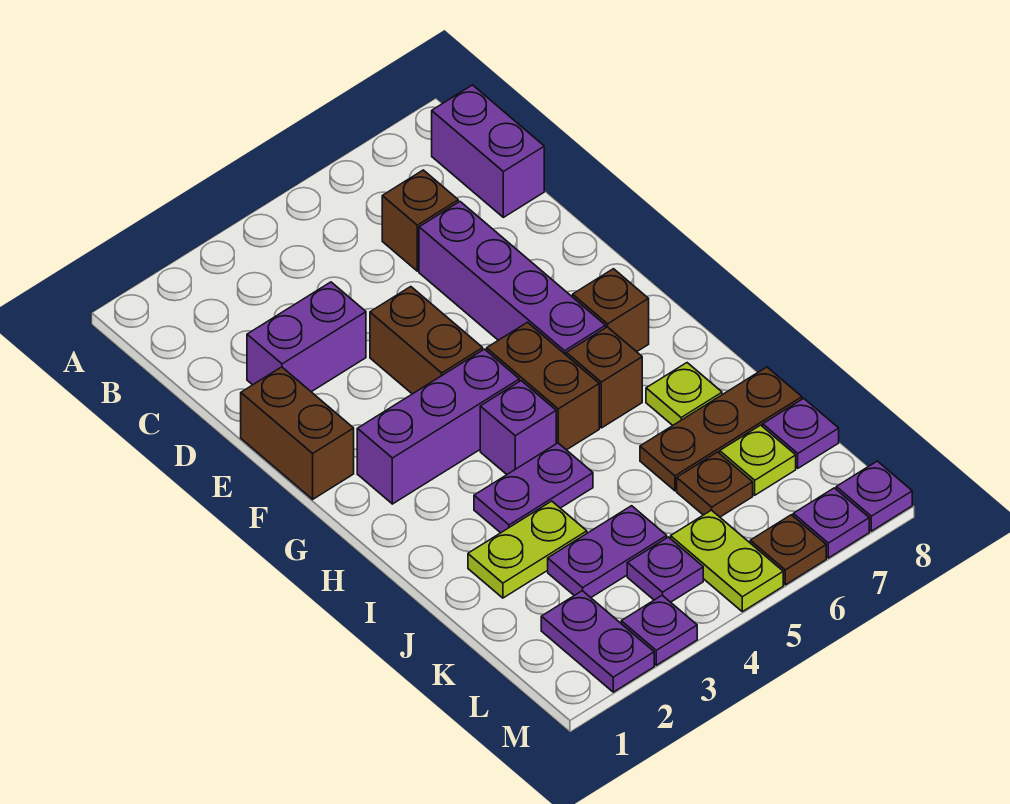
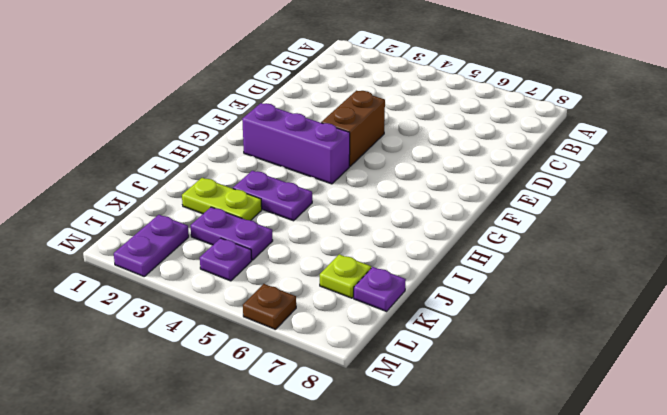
none -> purple brick B8:C8 level 1
none -> brown brick C6 level 1
none -> purple brick D2:D3 level 1

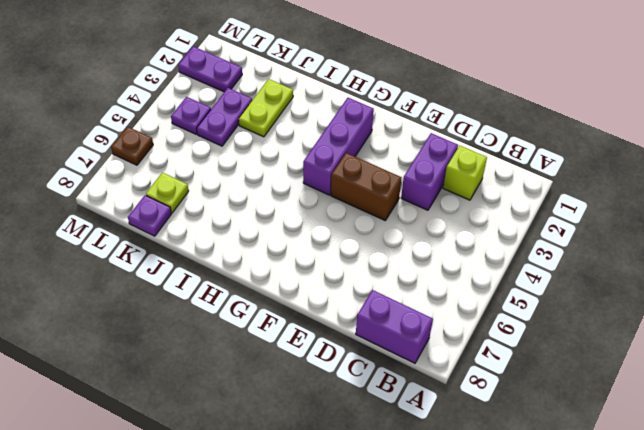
lime brick C2 level 1 -> none
none -> brown brick C6 level 1
none -> purple brick D6:G6 level 1
none -> brown brick E1:F1 level 1

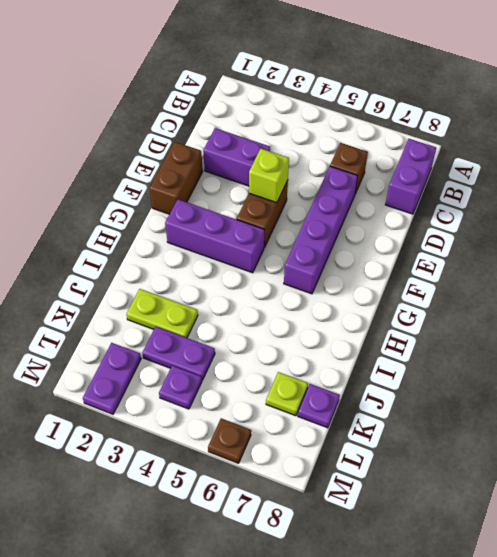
lime brick E4 level 2 -> none
none -> brown brick G5:H5 level 1
none -> brown brick G7 level 1
none -> purple brick H4 level 1

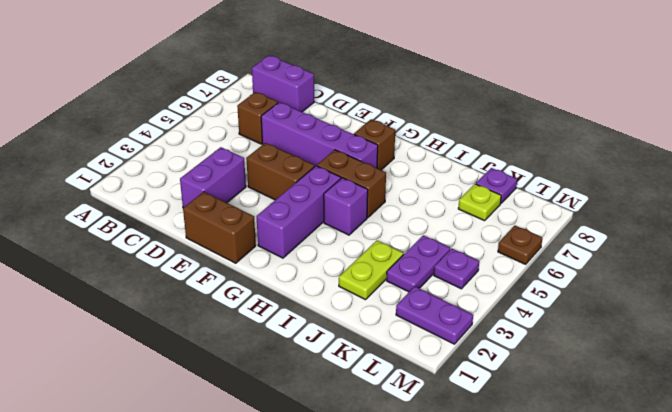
none -> brown brick H6 level 1
none -> purple plate I3:I4 level 1
none -> lime plate I7 level 1

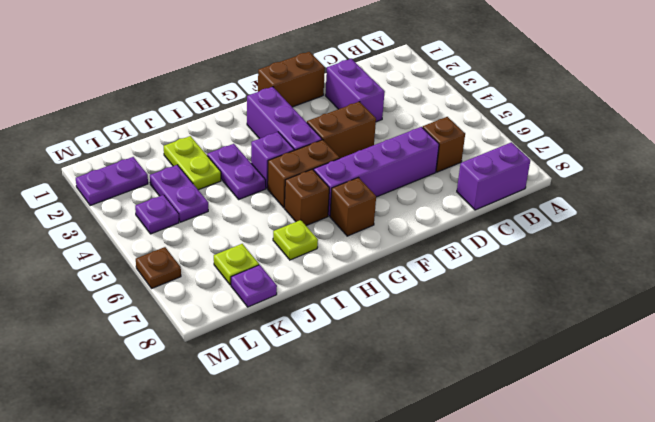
none -> brown plate J6:J8 level 1
none -> brown plate K6 level 1
none -> lime plate L5:M5 level 1

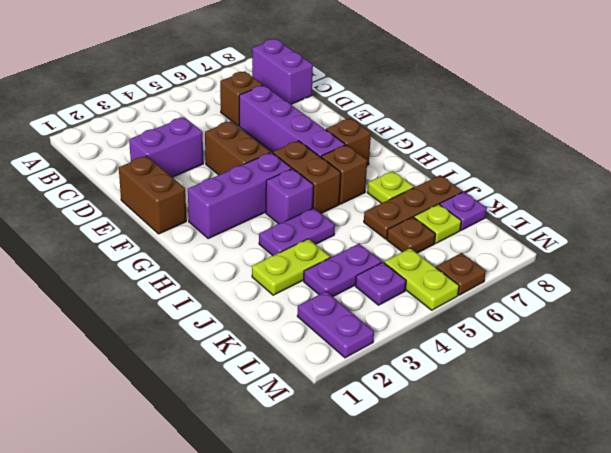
none -> purple plate M3 level 1
none -> purple plate M7 level 1
none -> purple plate M8 level 1

